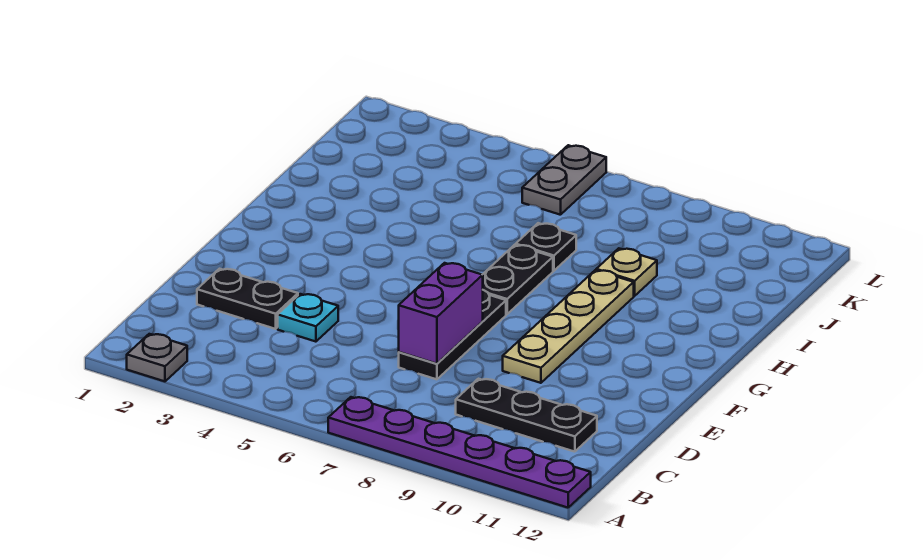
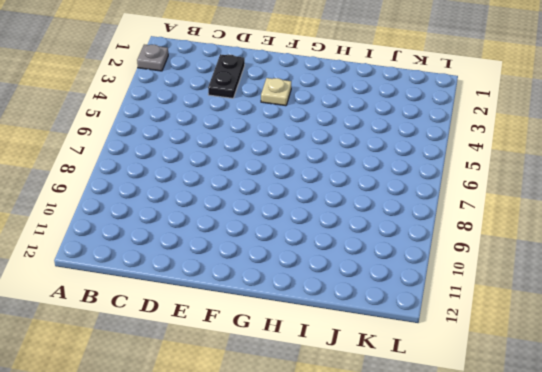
tan plate F3 level 1 -> tan plate I9 level 1
none -> purple plate A7:A12 level 1
none -> black plate C9:C11 level 1
none -> cyan plate D4 level 1

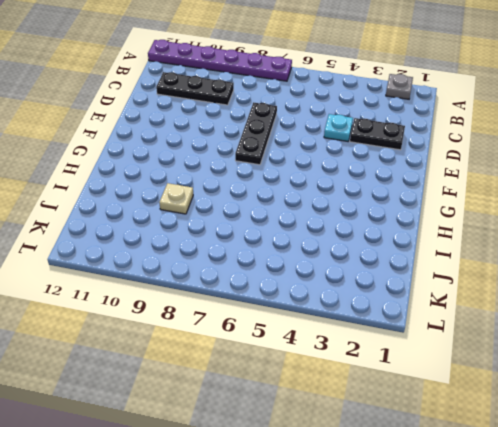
none -> tan plate E9:H9 level 1
none -> black plate G7:H7 level 1
none -> black plate I7 level 1

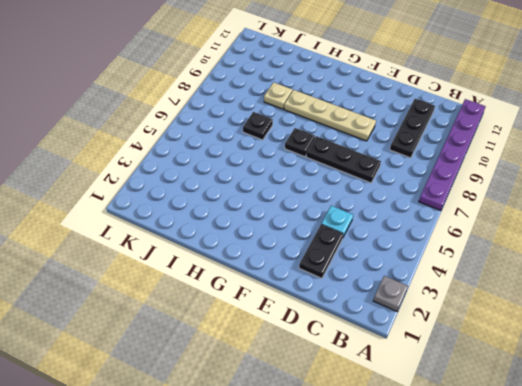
black plate G7 level 1 -> black plate G7:H7 level 1
none -> grey plate K6:L6 level 1
none -> purple brick D7:E7 level 2

